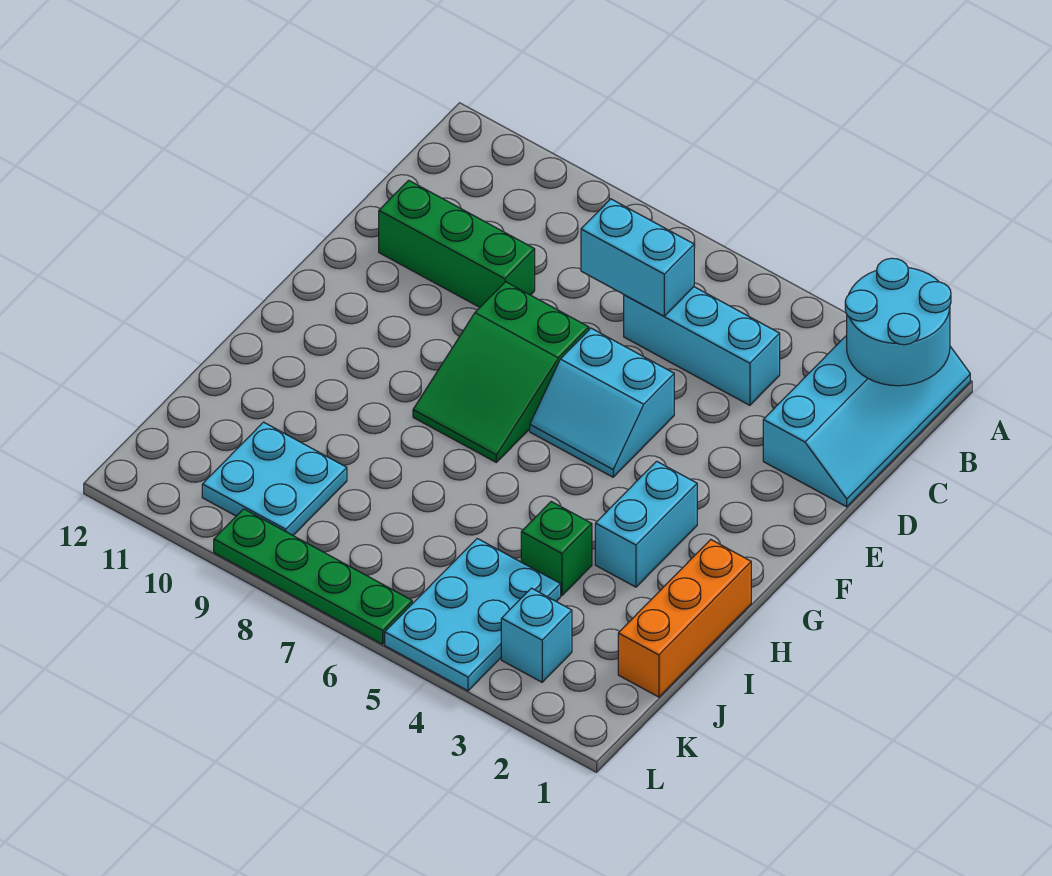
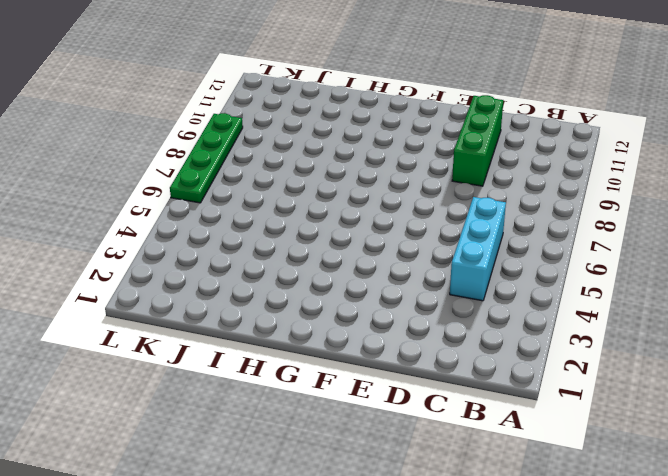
none -> cyan slope A1:D2 level 1 top 2
none -> cyan slope E5:F6 level 1 top E
none -> green slope E7:G8 level 1 top E

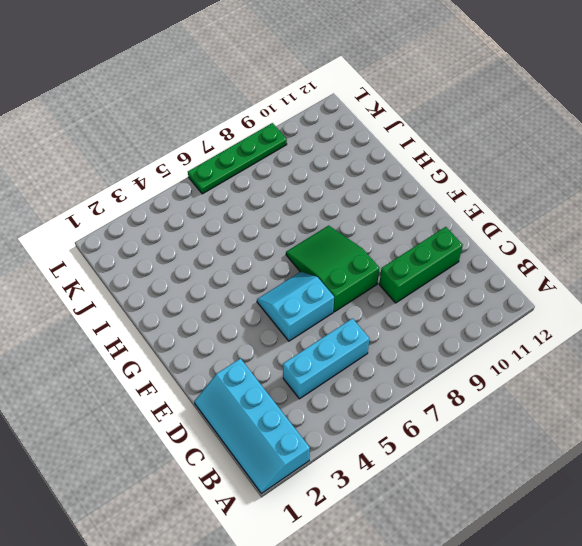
none -> cyan brick G3:H3 level 1
none -> orange brick H1:J1 level 1
none -> green brick I4 level 1

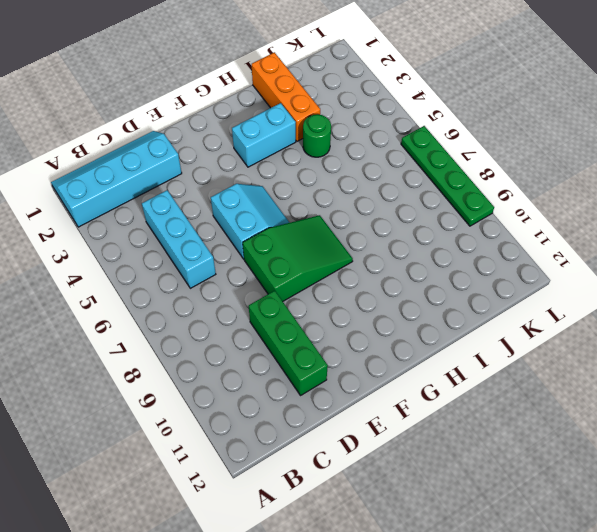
orange brick I1:I3 level 1 -> orange brick H1:J1 level 1
green round brick I4 level 1 -> green brick I4 level 1
none -> cyan plate J4:L5 level 1
none -> cyan plate J9:K10 level 1
none -> cyan brick K3 level 1

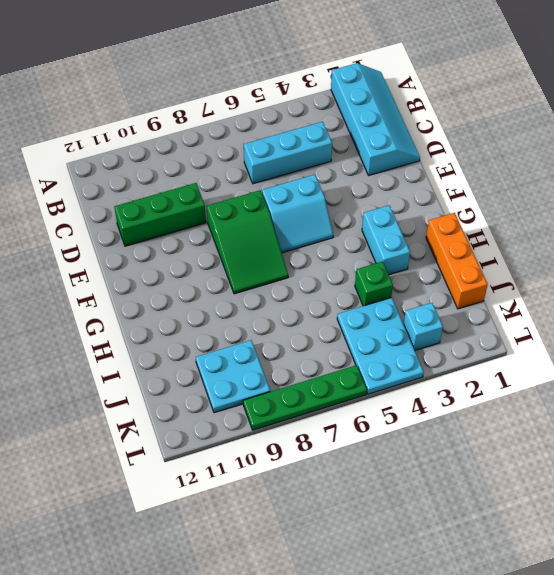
none -> cyan round brick A1:B2 level 2
none -> cyan brick C6:C7 level 2

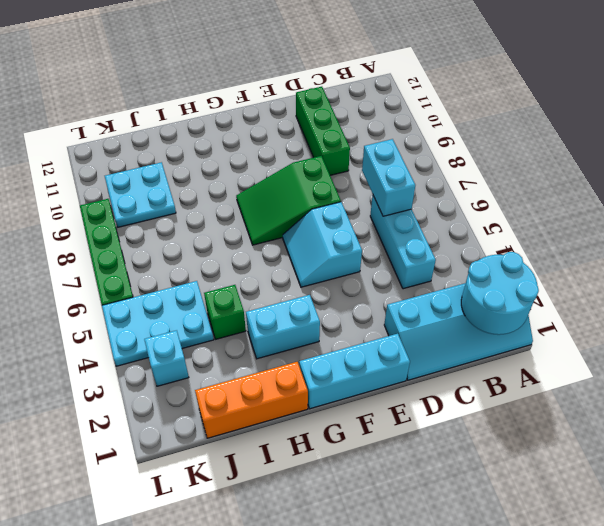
cyan brick E1:G1 level 1 -> none

